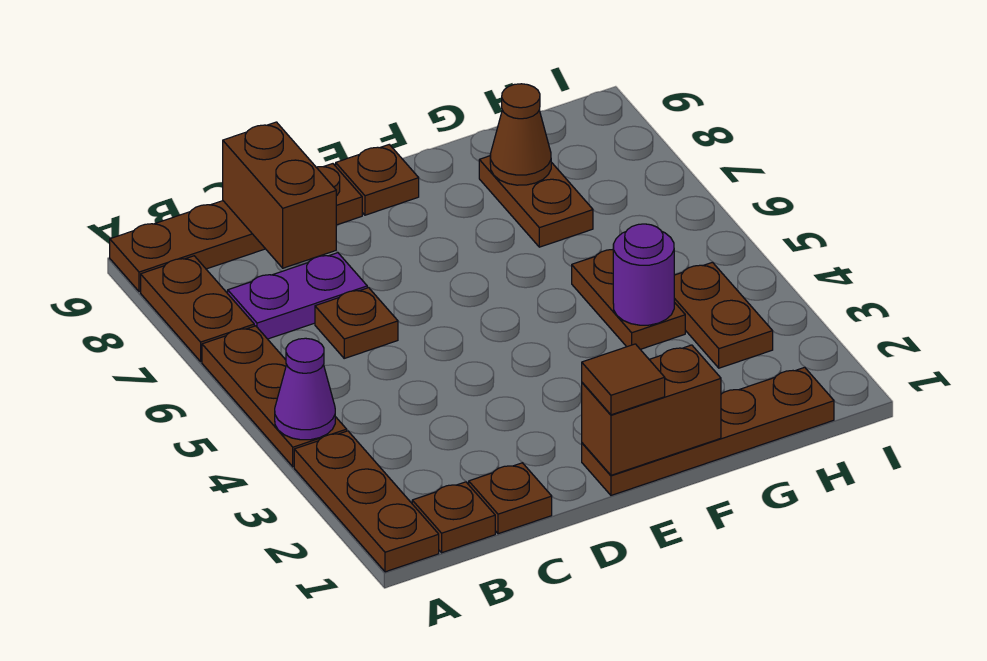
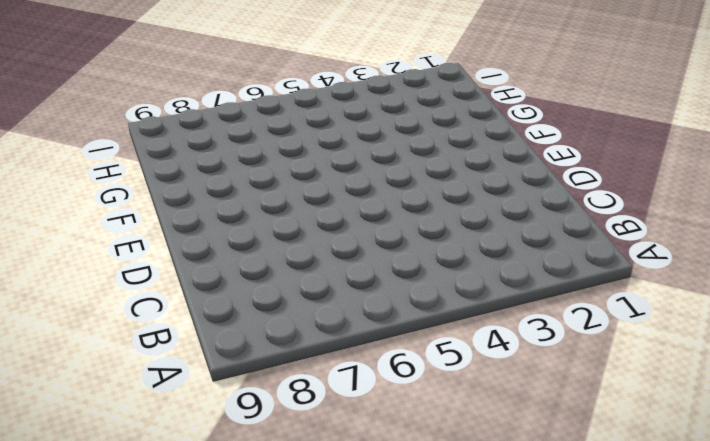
none -> brown plate A1:A3 level 1
none -> brown plate A4:A6 level 1
none -> brown plate A7:A8 level 1

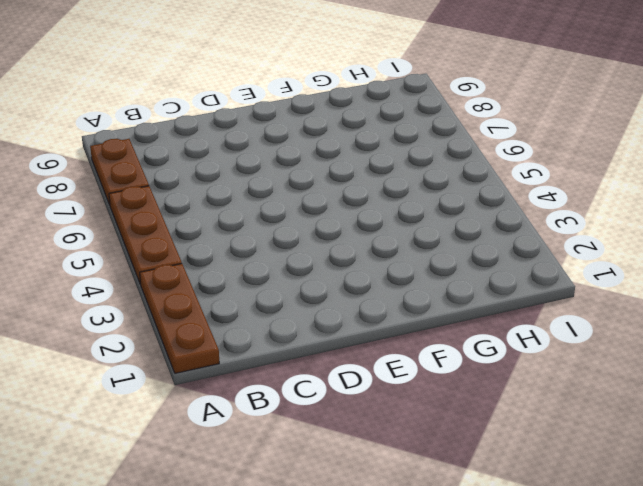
none -> brown plate A9:D9 level 1
none -> brown plate B1 level 1
none -> purple plate B7:C7 level 1

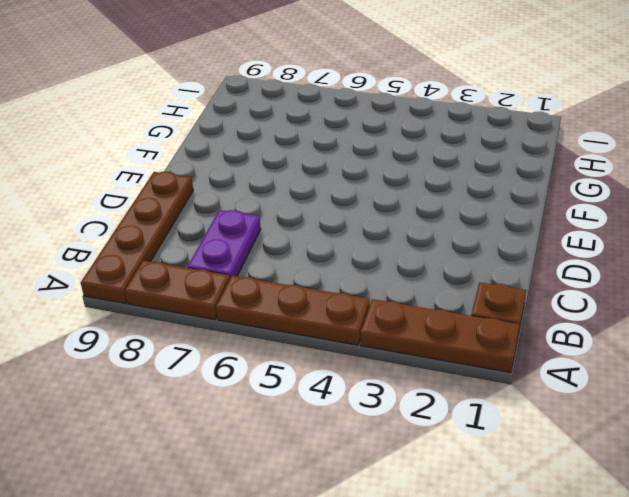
none -> brown plate C1 level 1
none -> brown plate C6 level 1
none -> brown plate E1:H1 level 1

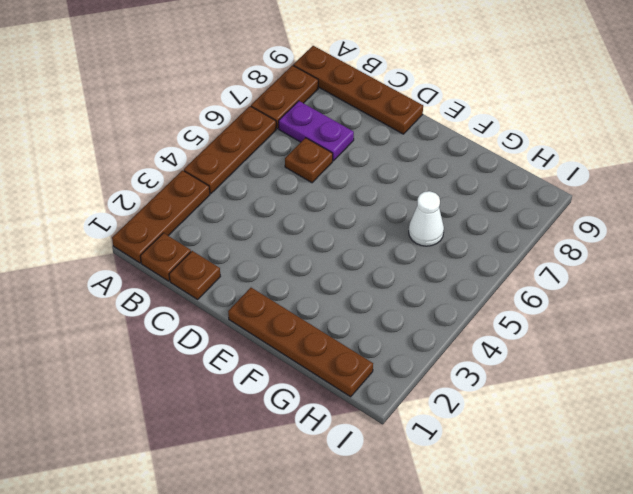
white cone G6 level 1 -> none
none -> brown plate E9 level 1
none -> brown plate G4:G5 level 1
none -> brown plate G7:G8 level 1

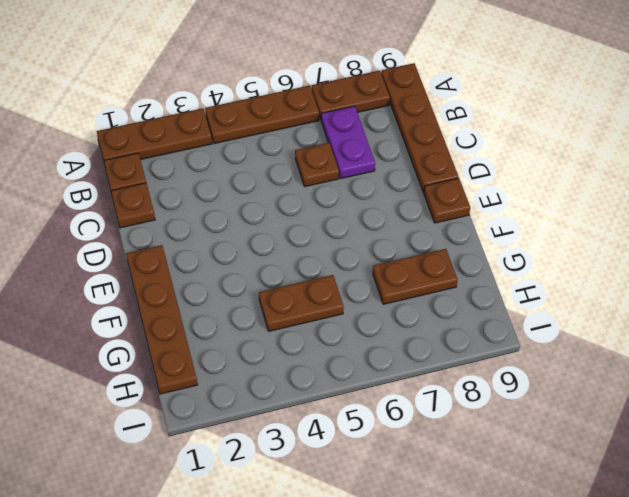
none -> brown plate H3:H4 level 1
none -> purple cone A4 level 2
none -> brown brick C8:C9 level 2

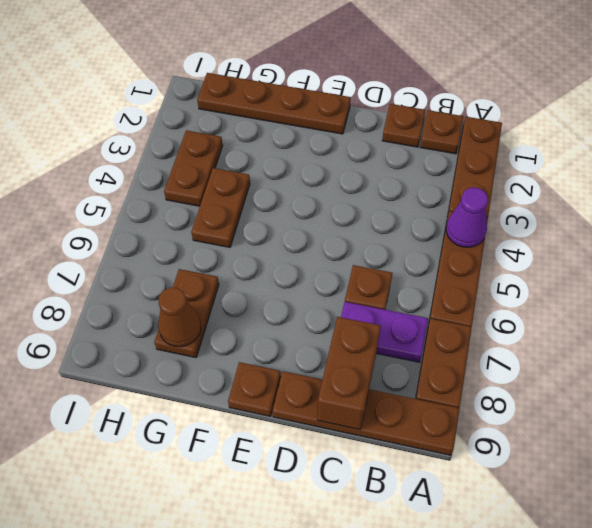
none -> brown brick E1:F1 level 2
none -> purple round brick G4 level 2
none -> brown tile E1 level 3

